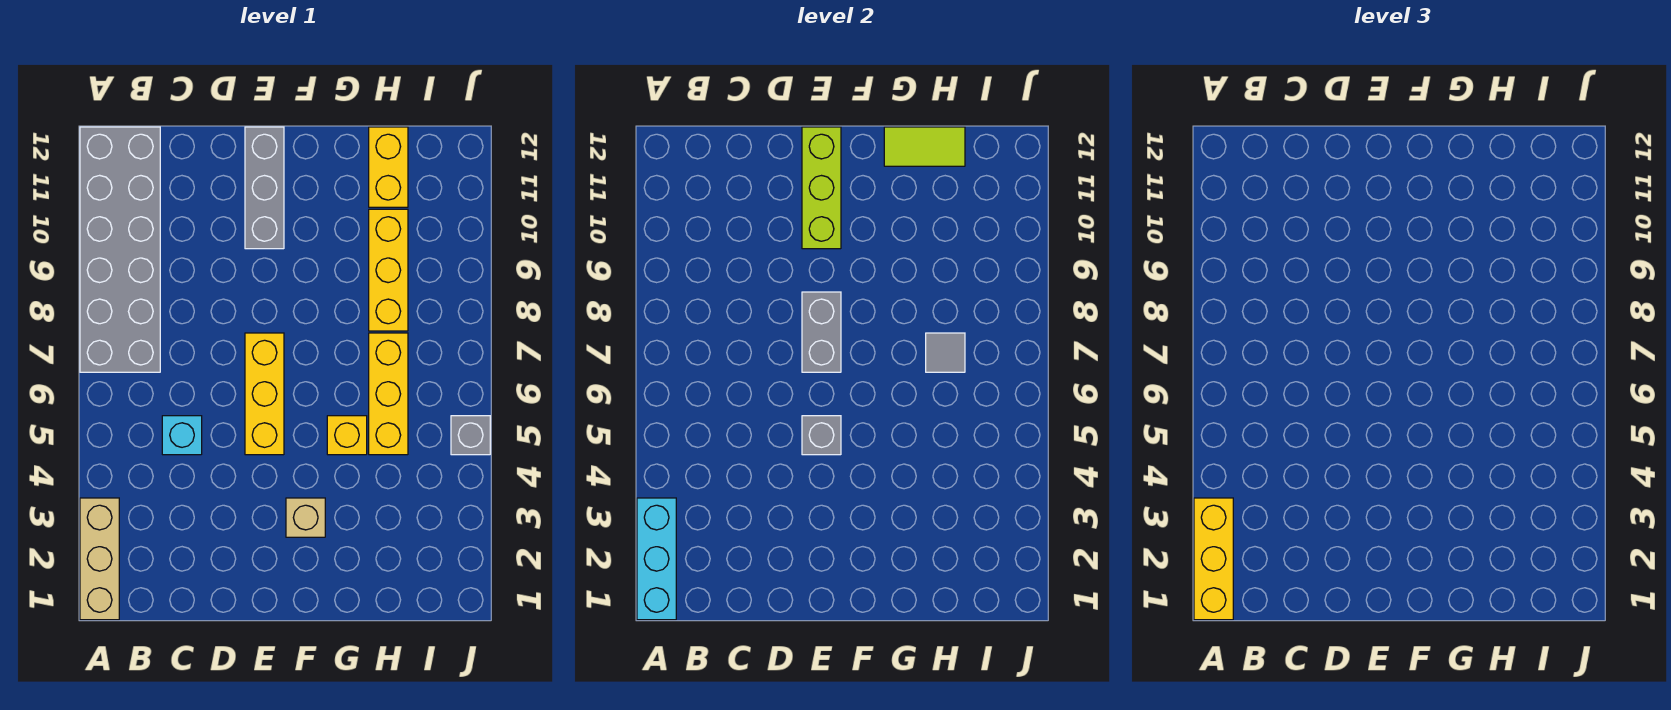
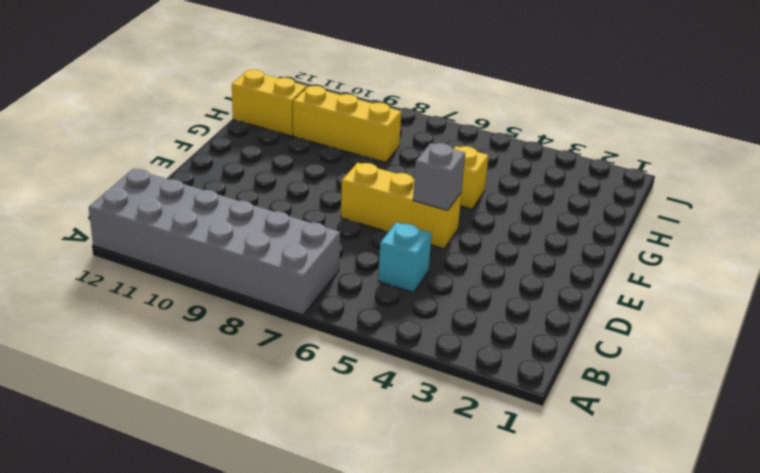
none -> tan brick A1:A3 level 1
none -> grey brick E10:E12 level 1
none -> tan brick F3 level 1

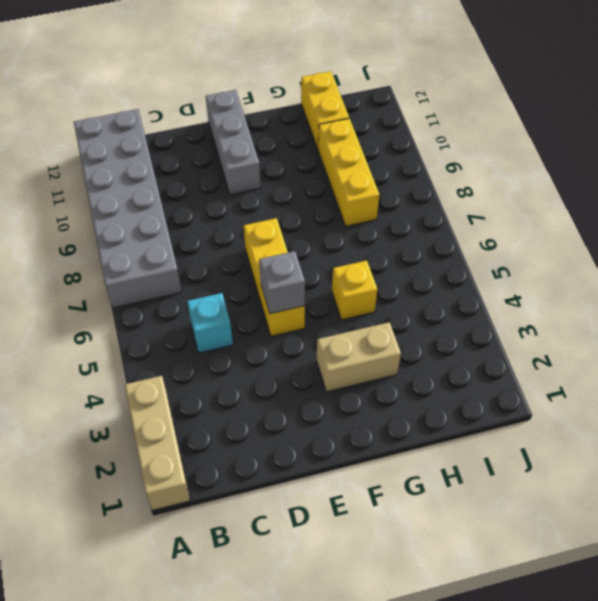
tan brick F3:G3 level 1 -> tan brick F3 level 1
none -> yellow brick H5:H7 level 1
none -> grey brick J5 level 1
none -> cyan brick A1:A3 level 2

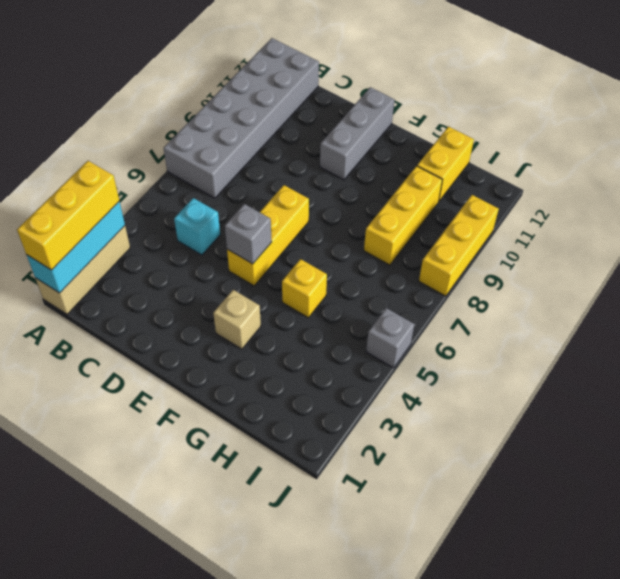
yellow brick J8:J10 level 1 -> yellow brick H5:H7 level 1
none -> grey brick E7:E8 level 2
none -> lime brick E10:E12 level 2
none -> lime tile G12:H12 level 2

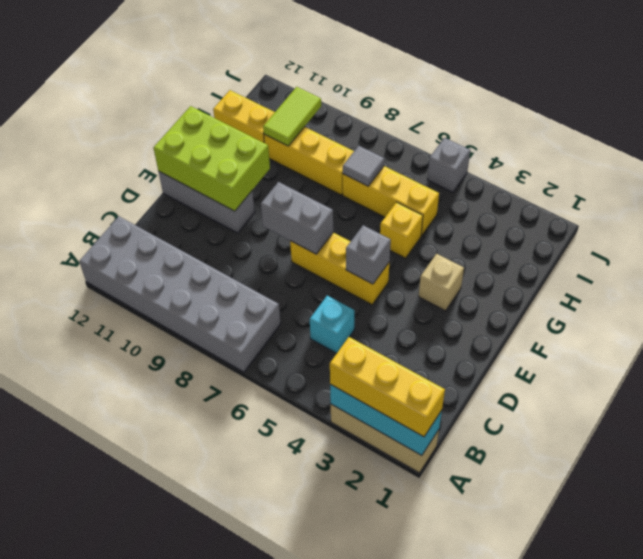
lime brick E10:F12 level 2 -> lime brick E10:E12 level 2
lime tile H10:I10 level 2 -> lime tile G12:H12 level 2

